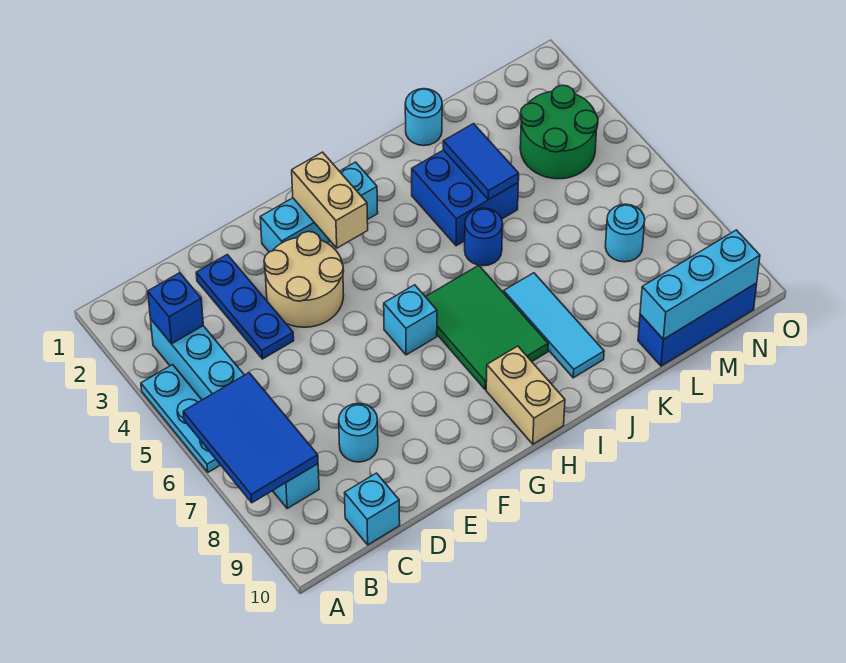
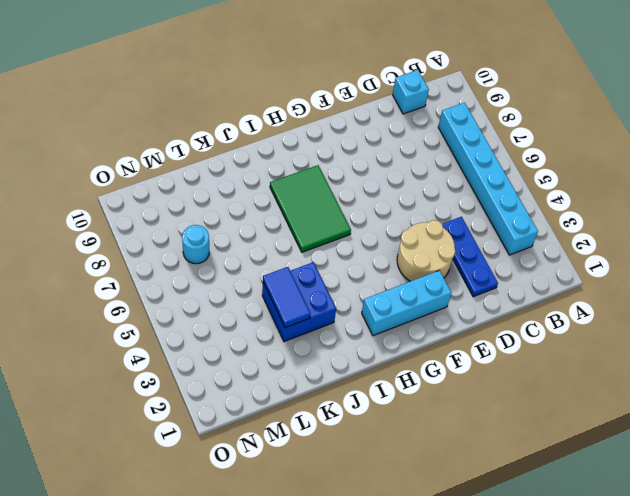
none -> cyan plate A4:A6 level 1
none -> cyan round brick D8 level 1
none -> cyan brick G6 level 1

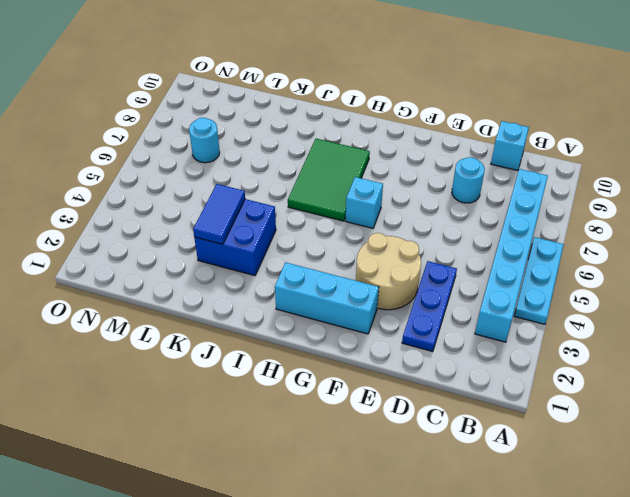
none -> tan brick H9:H10 level 1
none -> blue round brick J5 level 1
none -> cyan tile J7:J9 level 1

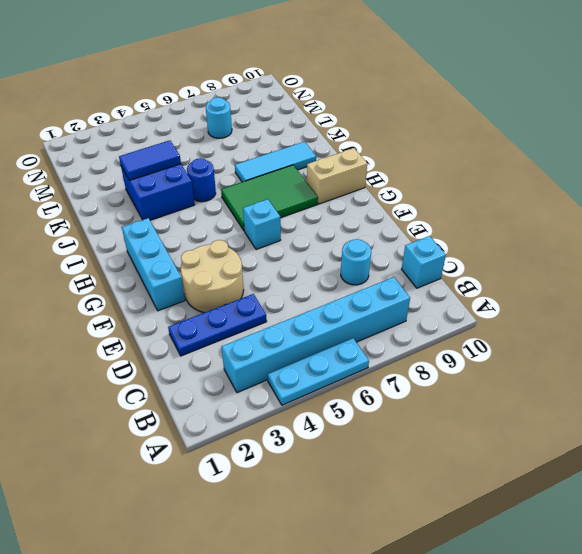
none -> cyan round brick K1 level 1
none -> blue brick L10:N10 level 1
none -> green round brick M3:N4 level 1

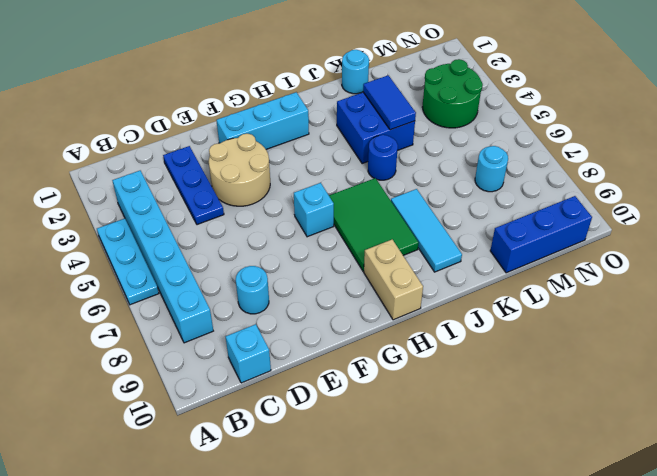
none -> blue tile A6:B8 level 2
none -> blue brick B3 level 2
none -> tan brick G2:G3 level 2

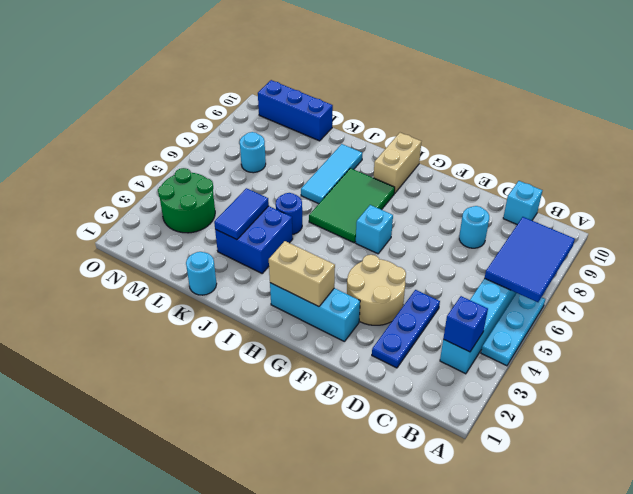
tan brick G2:H2 level 2 -> tan brick G2:G3 level 2
none -> cyan brick L10:N10 level 2

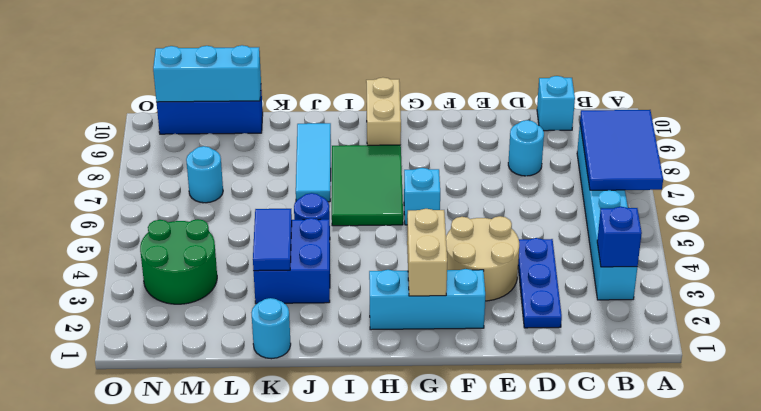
none -> cyan plate A4:A6 level 1

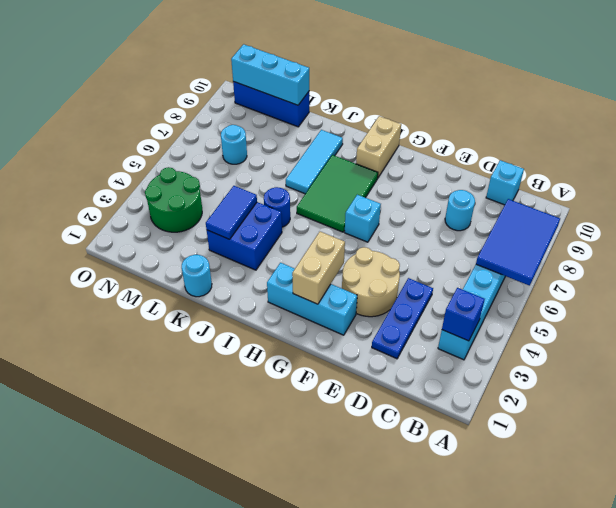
none -> cyan plate A4:A6 level 1

